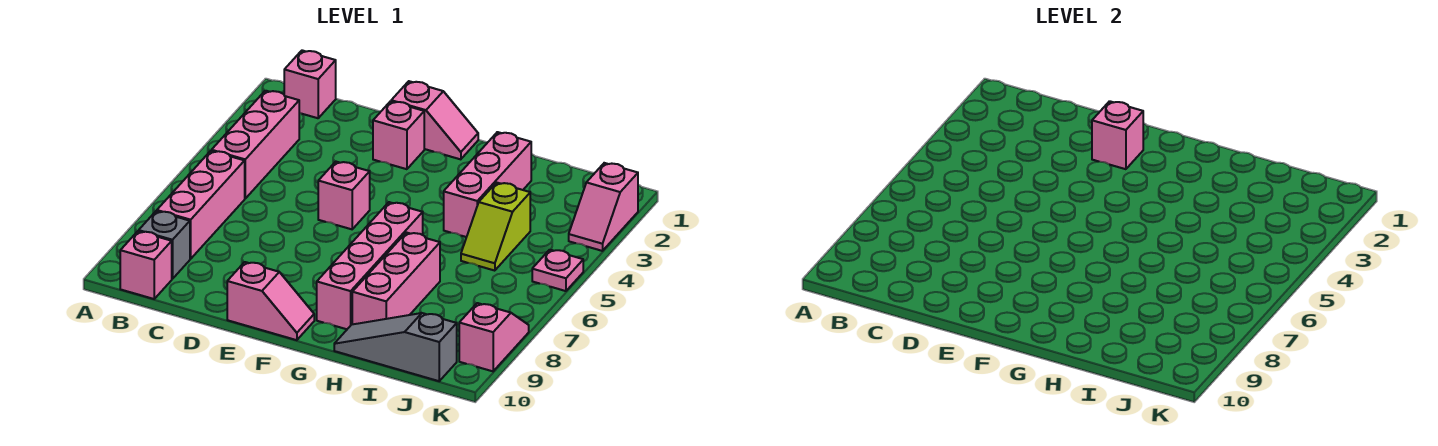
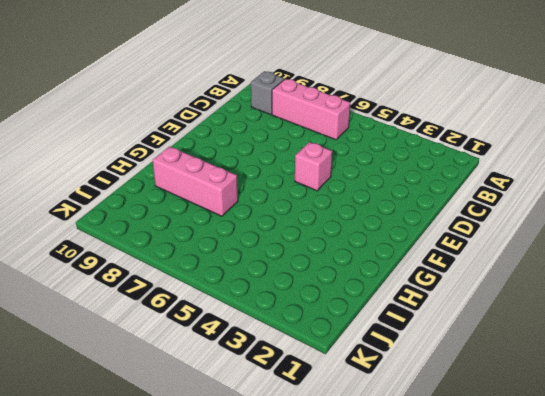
none -> pink brick B1 level 1
none -> pink brick B3:B5 level 1
none -> pink brick B10 level 1

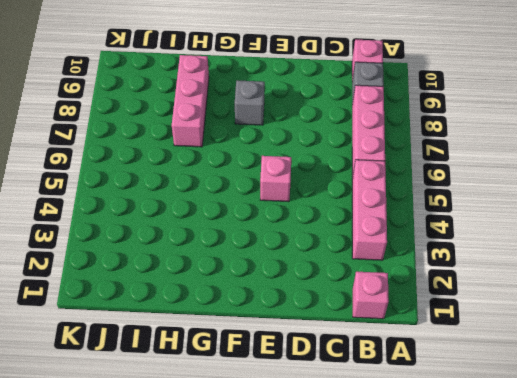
grey brick F8 level 1 -> none
none -> pink slope E1:F1 level 1 top E
none -> pink brick E2 level 1
none -> pink slope E10:F10 level 1 top E

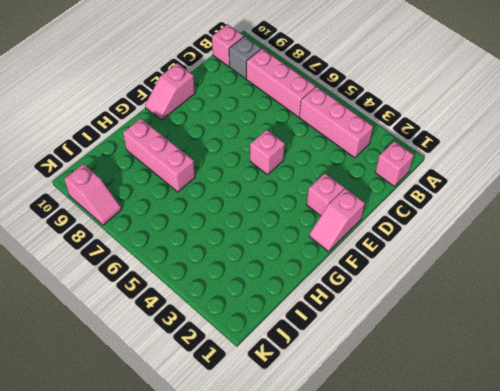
none -> pink brick G6:G9 level 1
none -> pink brick H2:H4 level 1
none -> grey slope H10:J10 level 1 top J

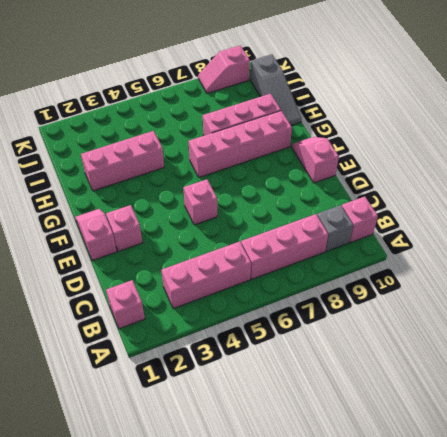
none -> lime slope I4:I5 level 1 top 4
none -> pink slope K2:K3 level 1 top 2
none -> pink plate K5 level 1

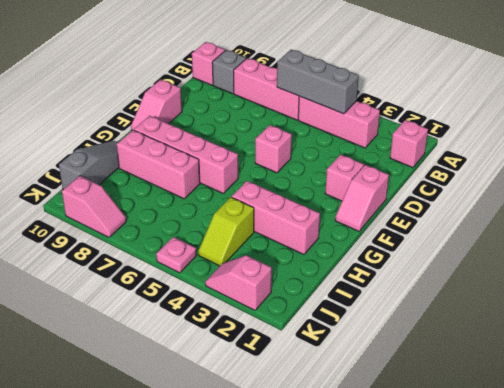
grey brick B4:B6 level 2 -> none
lime slope I4:J4 level 1 top I -> lime slope I4:I5 level 1 top 4
none -> pink brick E2 level 2

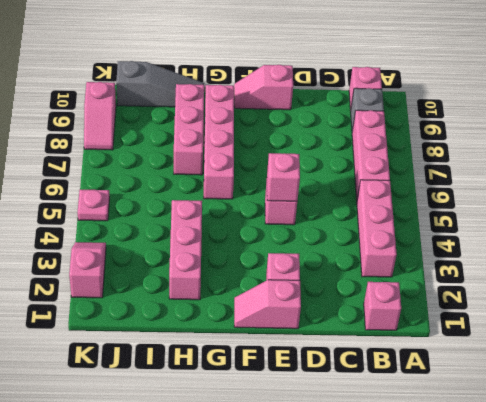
pink brick E5 level 2 -> pink brick E2 level 2
none -> lime slope I4:I5 level 1 top 4

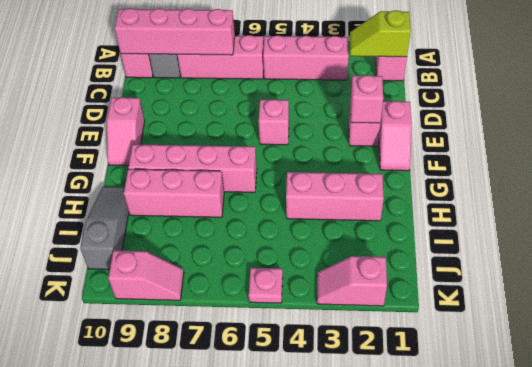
lime slope B1:B2 level 2 top 1 -> lime slope I4:I5 level 1 top 4
pink brick B7:B10 level 2 -> none

